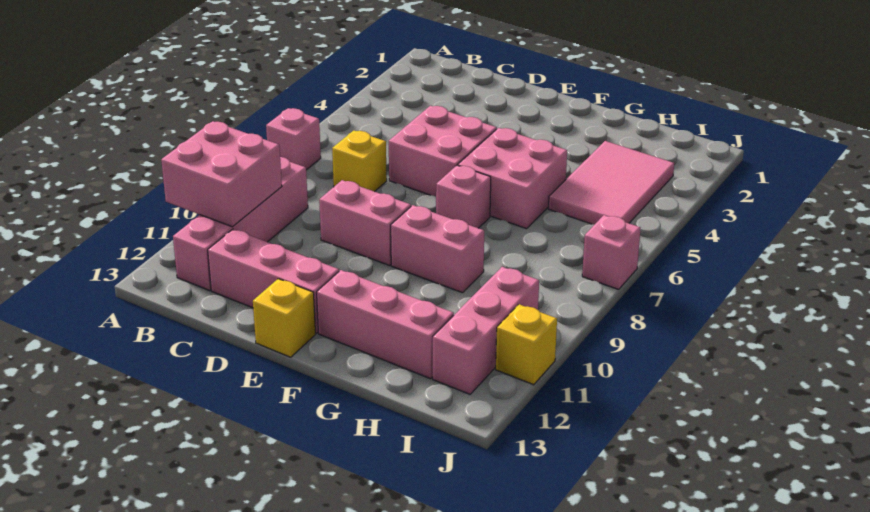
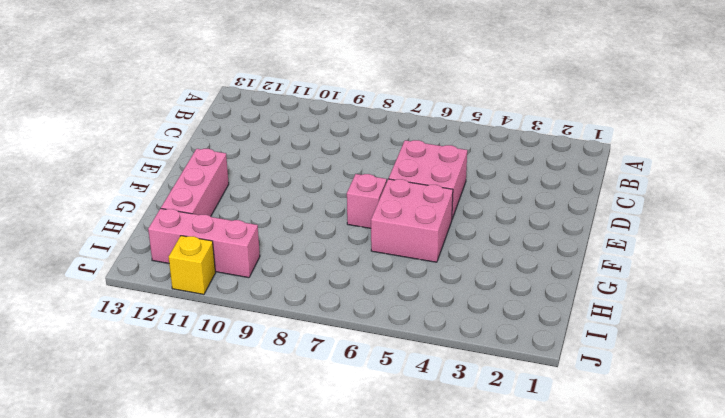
none -> pink brick A7 level 1
none -> pink brick B9:B12 level 1
none -> yellow brick C7 level 1

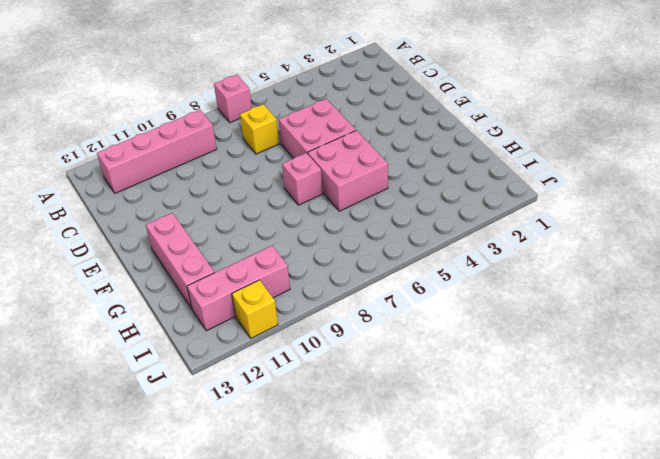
none -> pink brick C12:E12 level 1
none -> pink brick D9:E9 level 1
none -> yellow brick E13 level 1

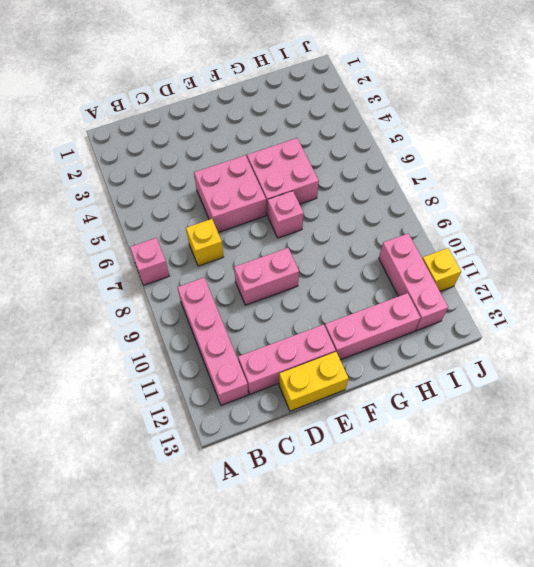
yellow brick D13:E13 level 1 -> yellow brick E13 level 1
none -> pink brick F9:G9 level 1
none -> pink tile H3:I5 level 1
none -> pink brick J7 level 1

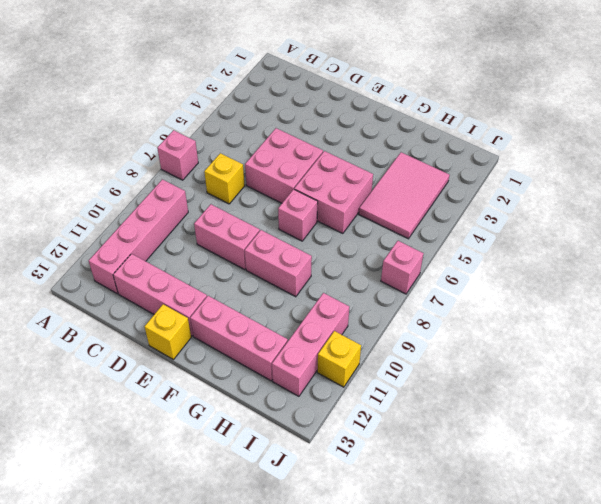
none -> pink brick A10:B11 level 2

